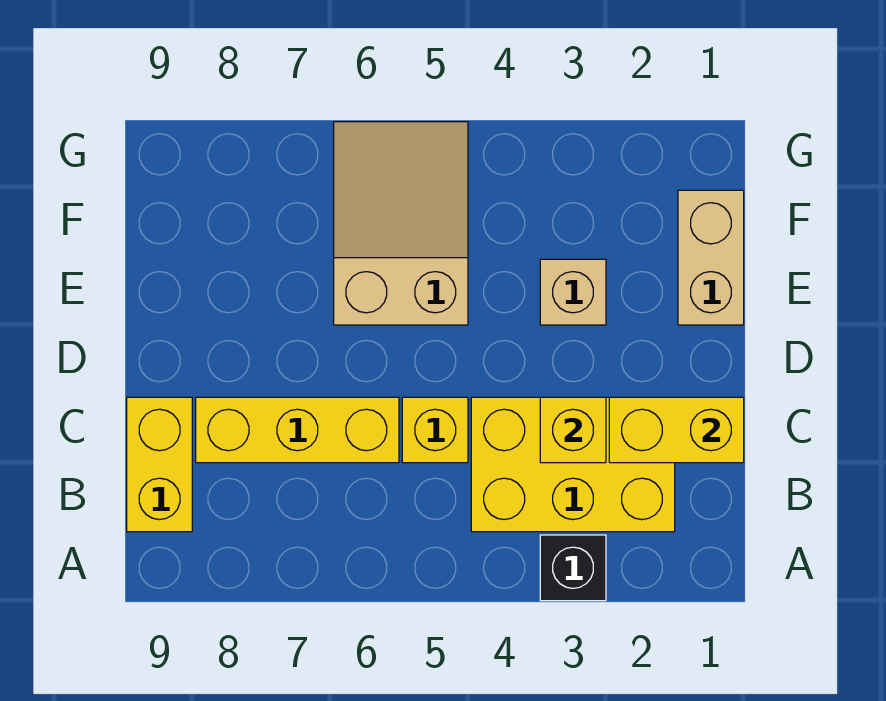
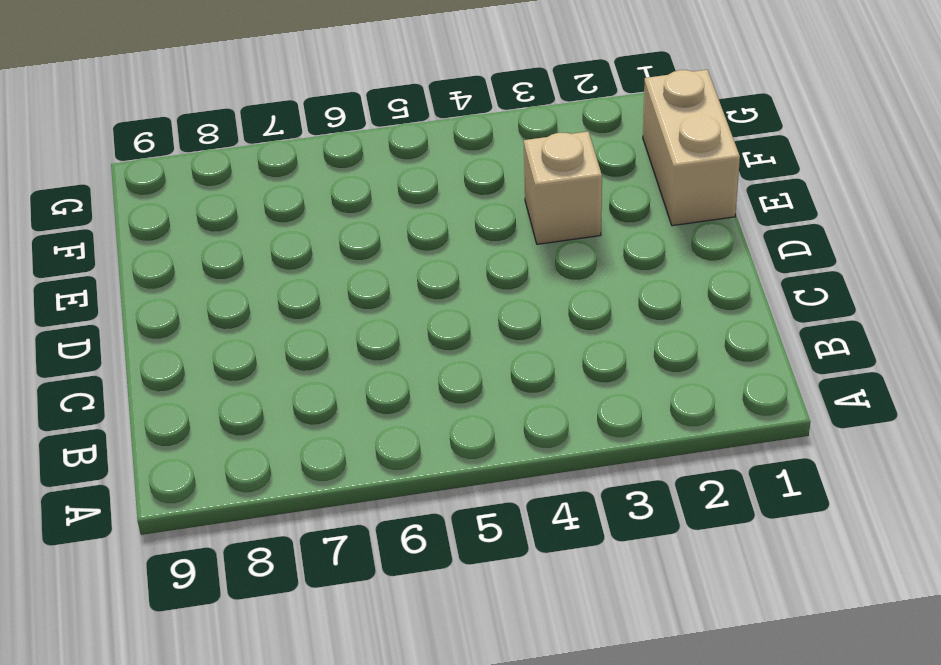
none -> black brick A3 level 1
none -> yellow brick B2:C4 level 1

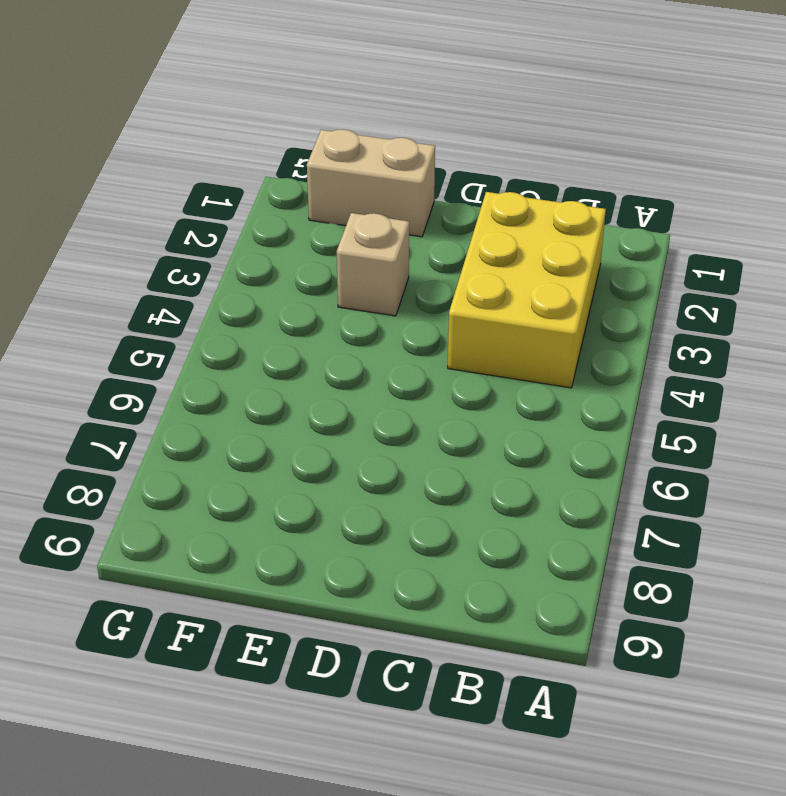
none -> black brick A3 level 1
none -> yellow brick B9:C9 level 1

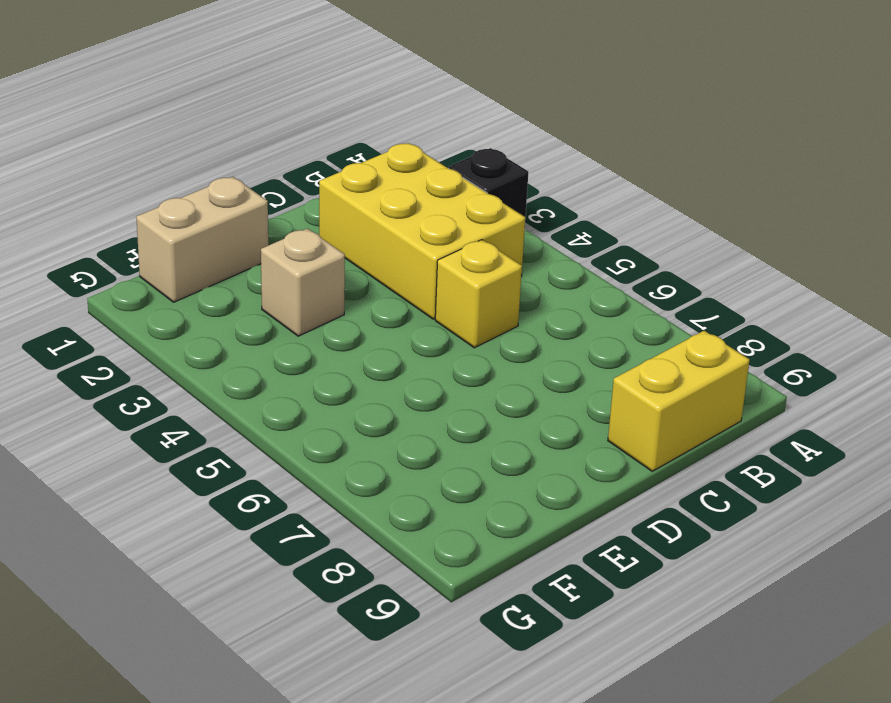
none -> yellow brick C6:C8 level 1
none -> tan slope E5:G6 level 1 top E

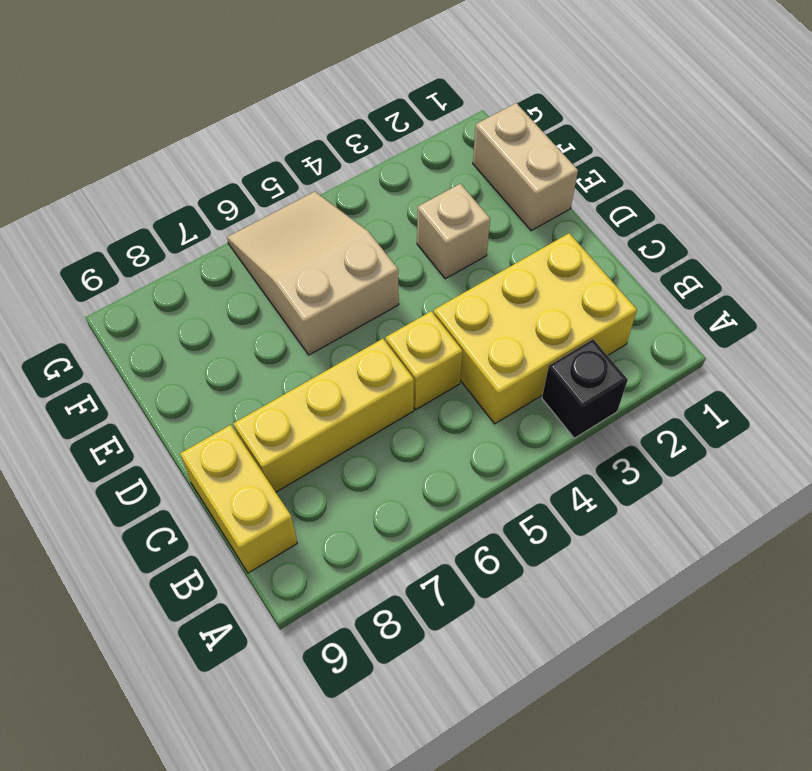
none -> yellow brick C1:C2 level 2
none -> yellow brick C3 level 2

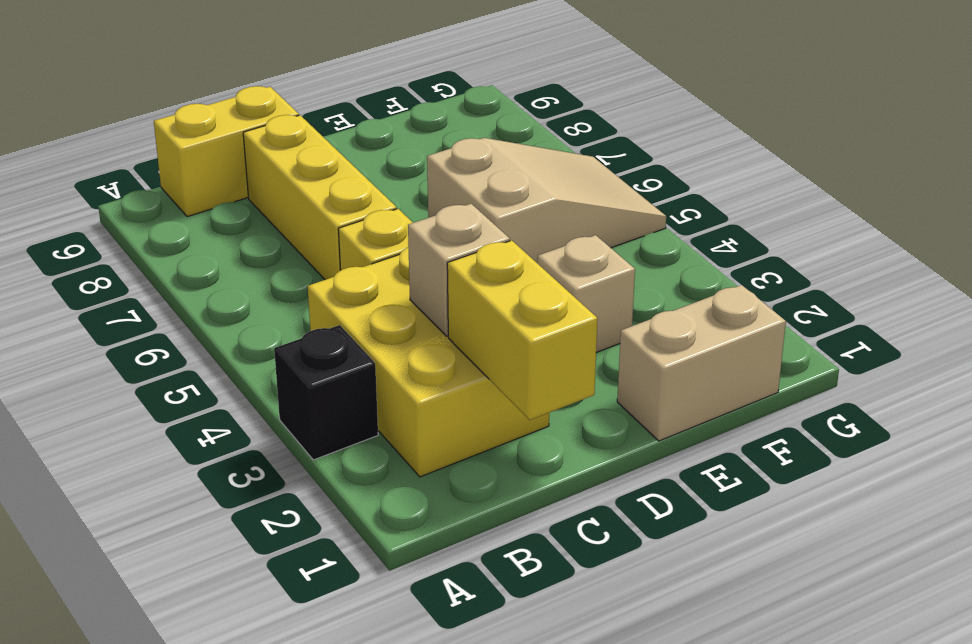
tan brick C3 level 2 -> yellow brick C3 level 2

